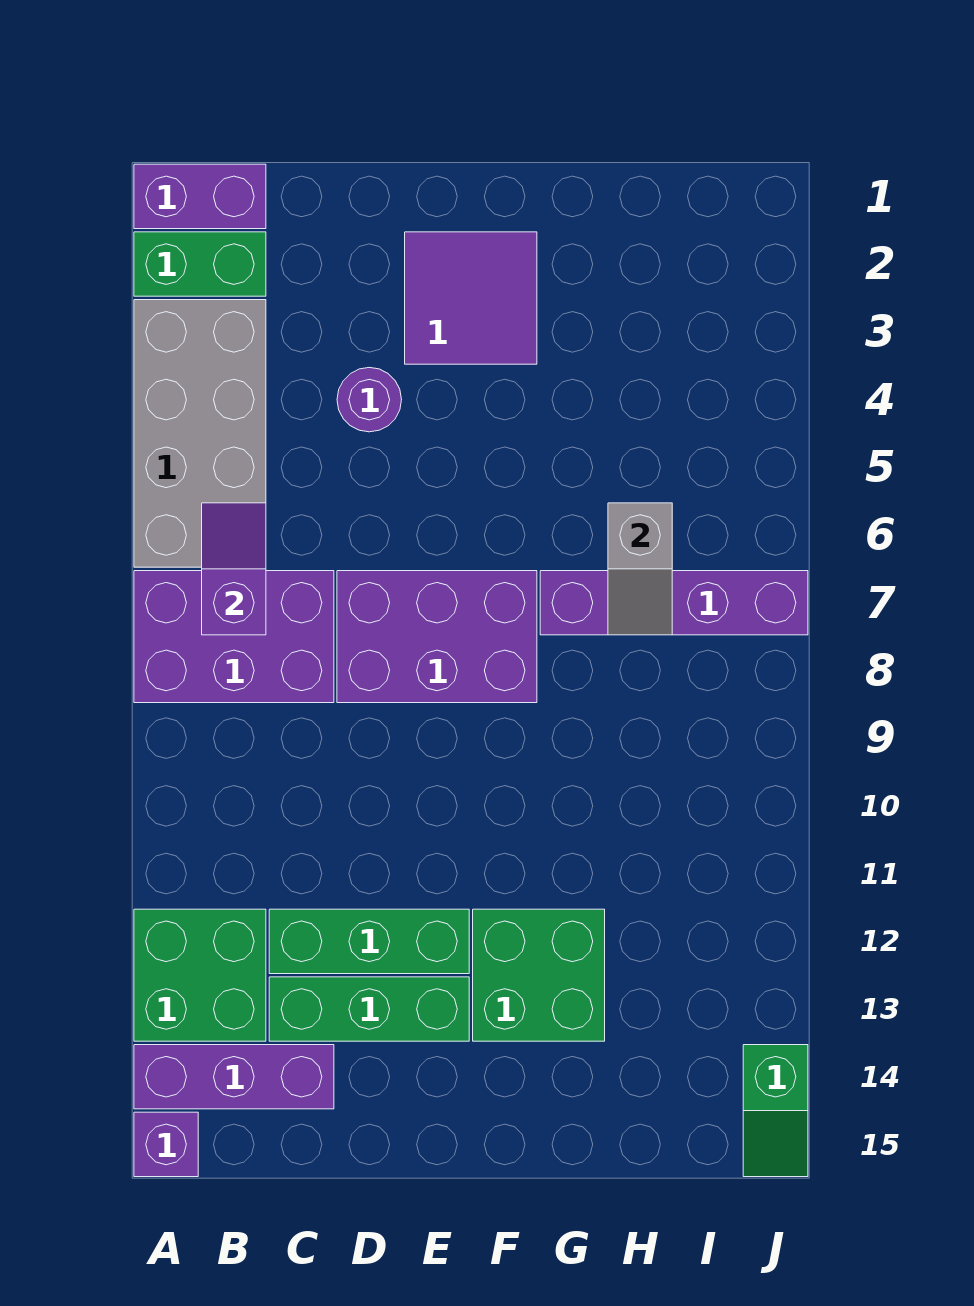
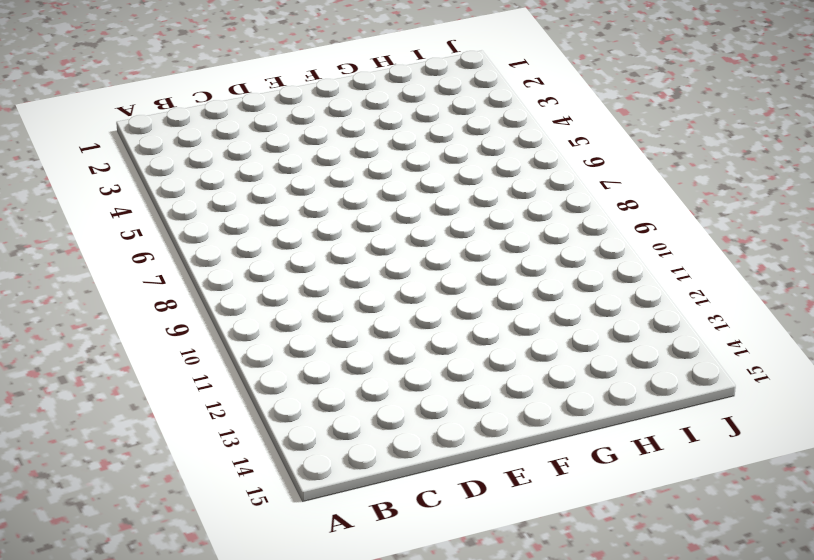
none -> purple brick A1:B1 level 1
none -> green brick A2:B2 level 1
none -> grey brick A3:B6 level 1

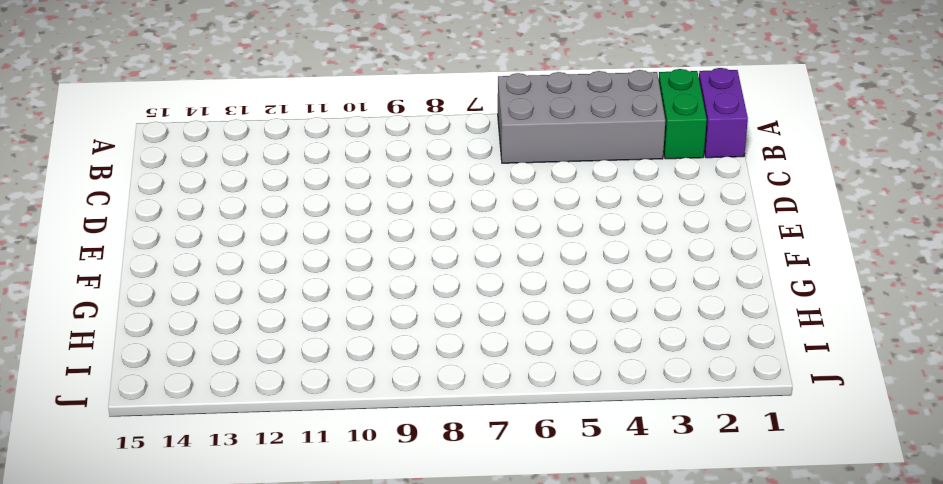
none -> purple brick A7:C8 level 1
none -> green brick A12:B13 level 1
none -> purple brick A14:C14 level 1

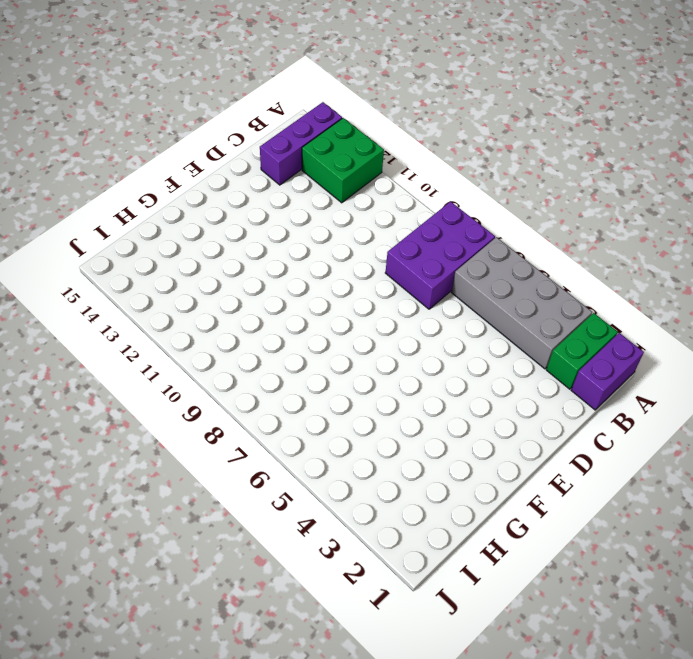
none -> purple brick A15 level 1
none -> green brick C12:E12 level 1
none -> green brick C13:E13 level 1

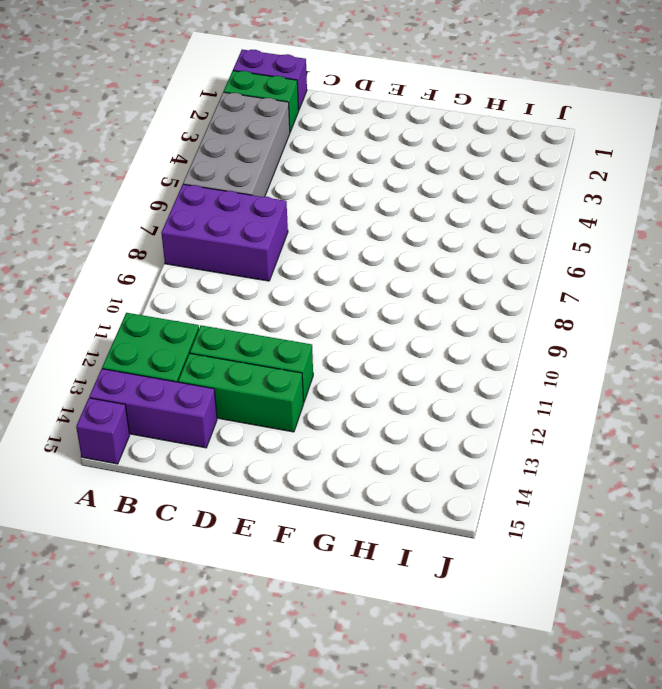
none -> purple round brick D4 level 1
none -> purple brick D7:F8 level 1
none -> purple tile E2:F3 level 1

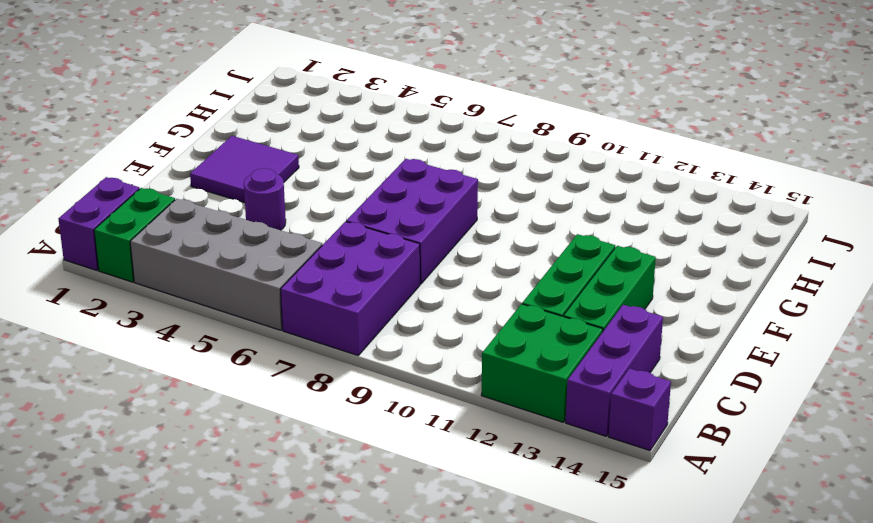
none -> green brick F12:G13 level 1
none -> purple brick G7:J7 level 1
none -> green slope J14:J15 level 1 top 14

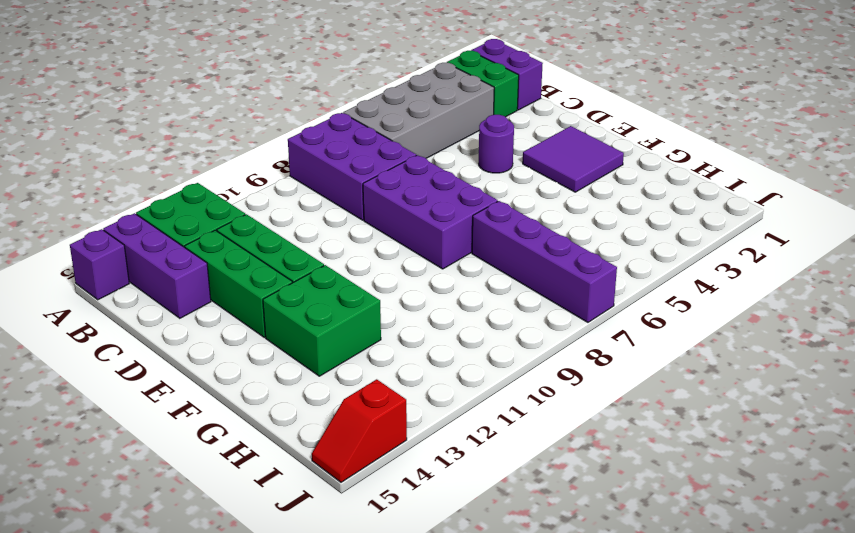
red slope J14:J15 level 1 top 14 -> green slope J14:J15 level 1 top 14
none -> purple slope B6:B7 level 2 top 7
none -> grey slope H6:H7 level 2 top 6

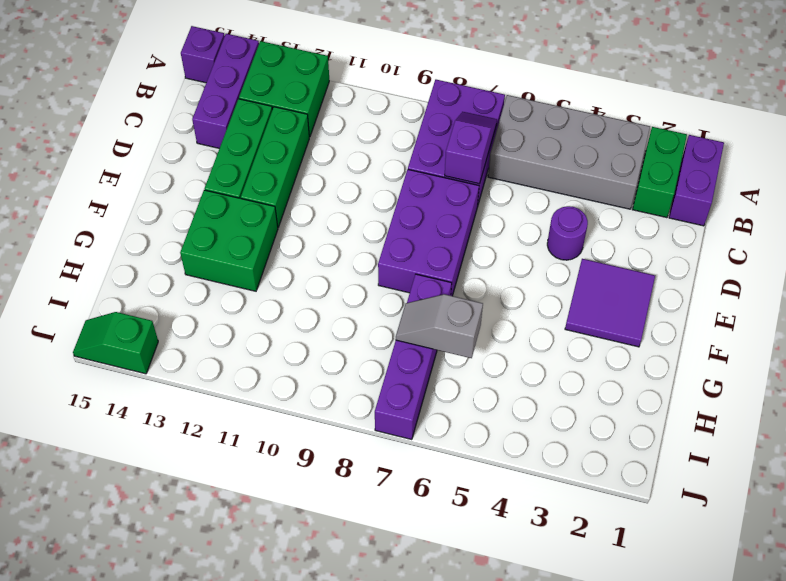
purple slope B7:C7 level 2 top C -> purple slope B6:B7 level 2 top 7

